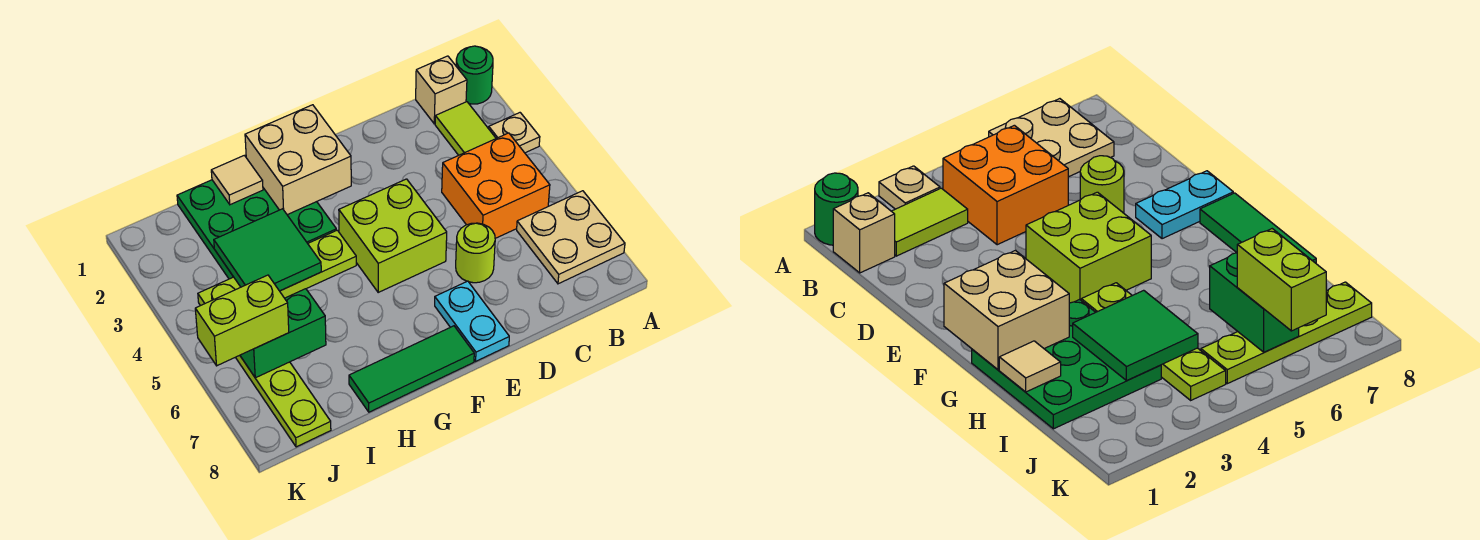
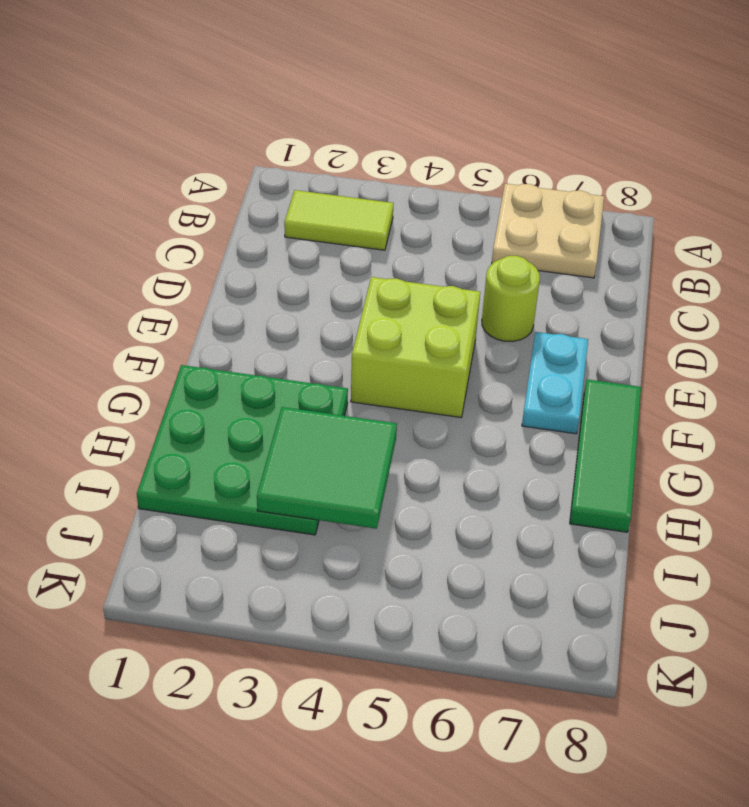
cyan plate E7:F7 level 1 -> cyan plate E7:E8 level 1
none -> green round brick A1 level 1
none -> tan plate A3 level 1
none -> tan brick B1 level 1

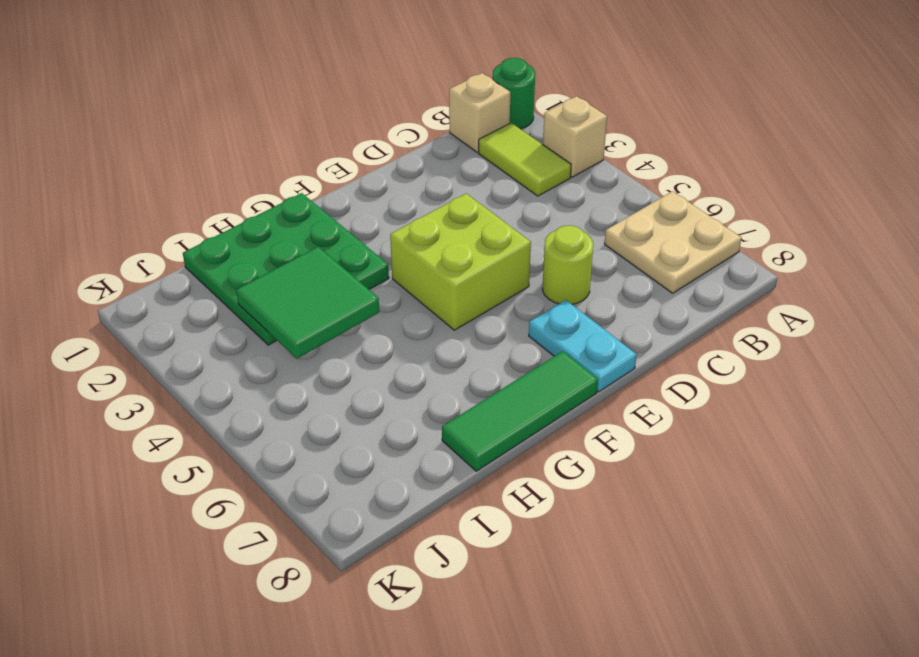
tan brick A3 level 1 -> tan plate A3 level 1
none -> orange brick B4:C5 level 1
none -> lime plate G4:J4 level 1
none -> lime plate J5:J8 level 1

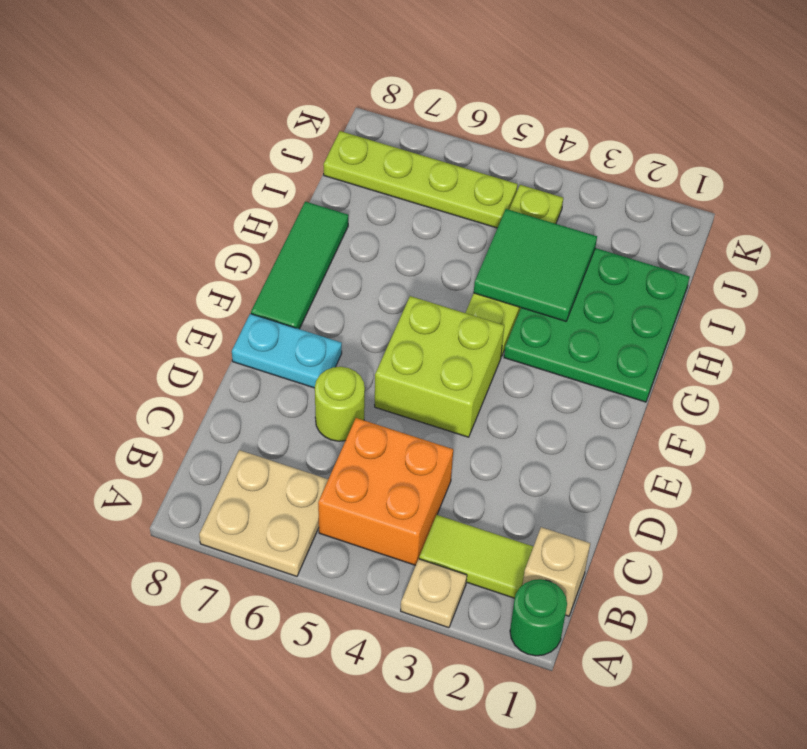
none -> tan brick F1:G2 level 2
none -> tan tile H1 level 2
none -> green brick I6:J6 level 2

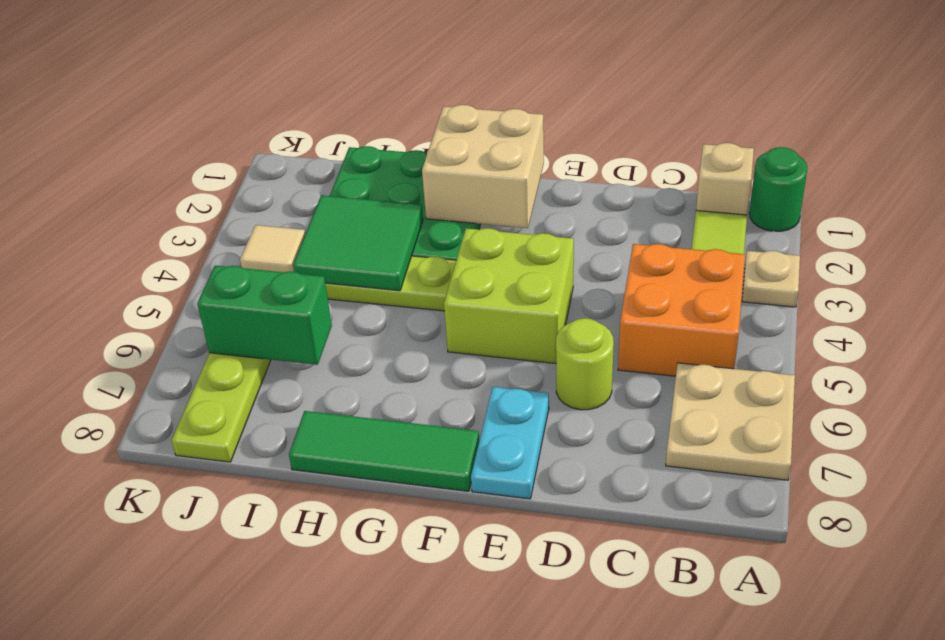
tan tile J4 level 2 -> tan tile H1 level 2
none -> lime brick J6:K6 level 3

